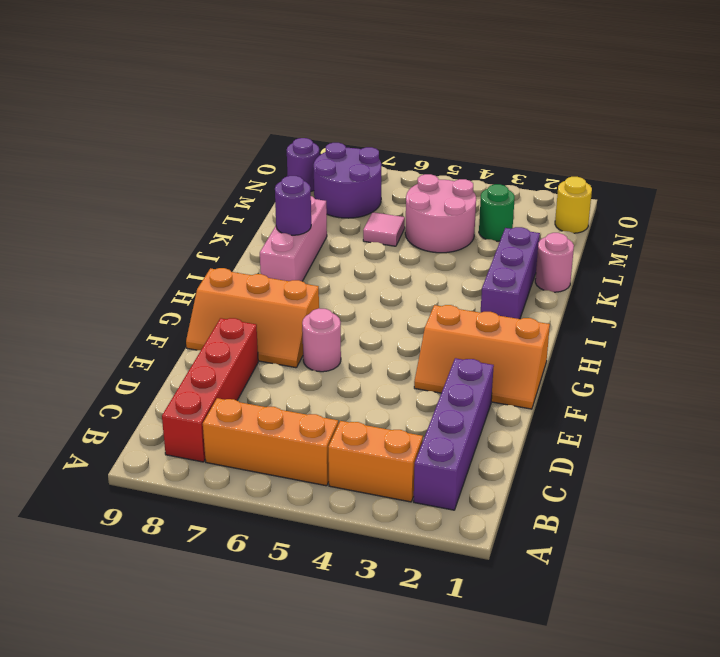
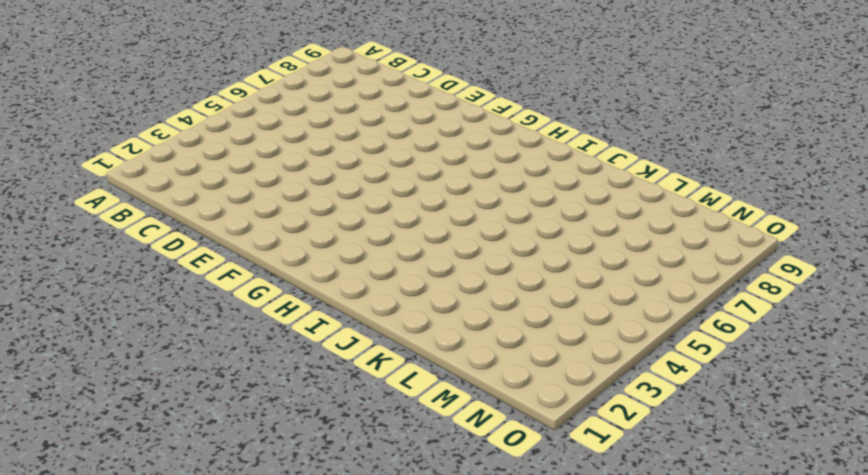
none -> purple brick B2:E2 level 1
none -> orange brick B3:B4 level 1
none -> orange brick B5:B7 level 1

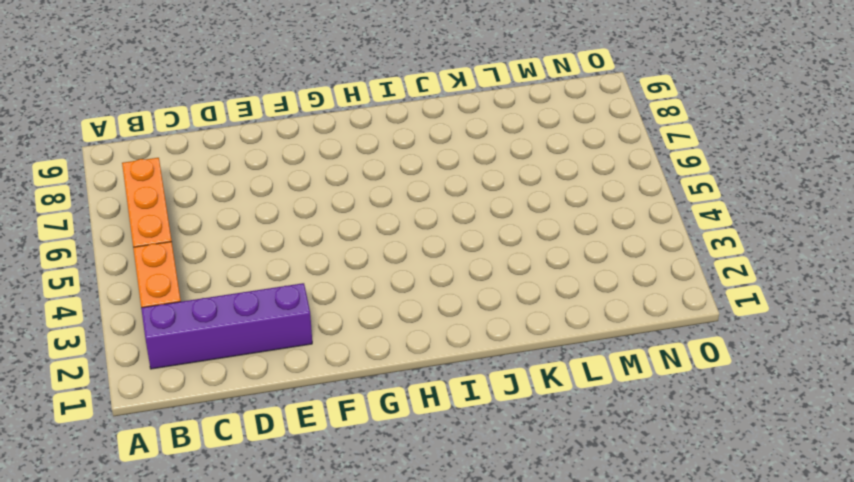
none -> red brick B8:E8 level 1
none -> orange slope F1:G3 level 1 top G
none -> pink round brick F6 level 1

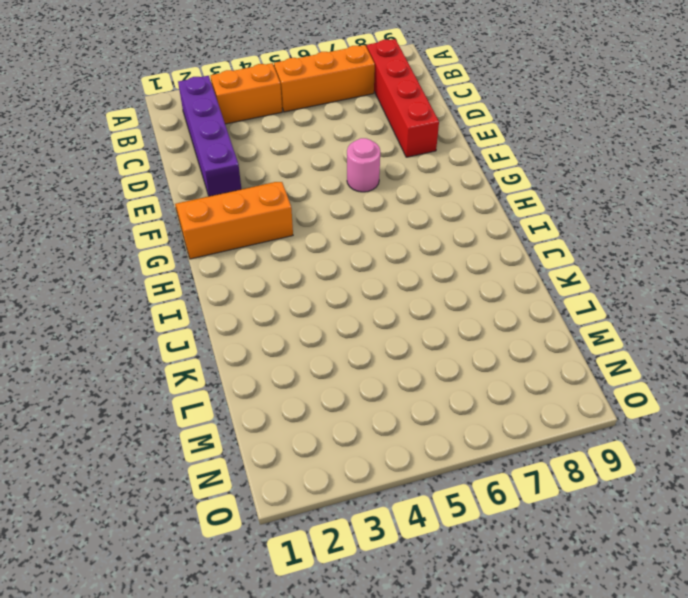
none -> orange slope F7:G9 level 1 top G
none -> purple brick I2:K2 level 1
none -> pink brick I8:K8 level 1

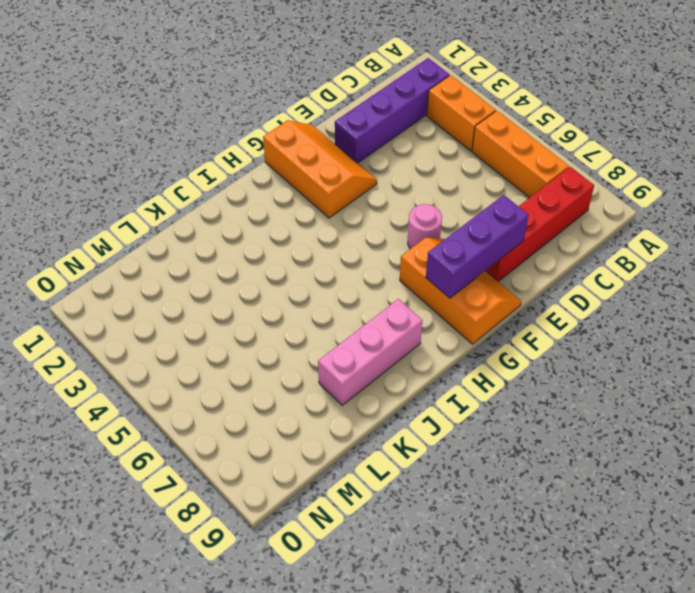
purple brick E8:G8 level 2 -> purple brick I2:K2 level 1
none -> pink round brick K1 level 1
none -> pink round brick L4:M5 level 1
none -> pink tile L6 level 1

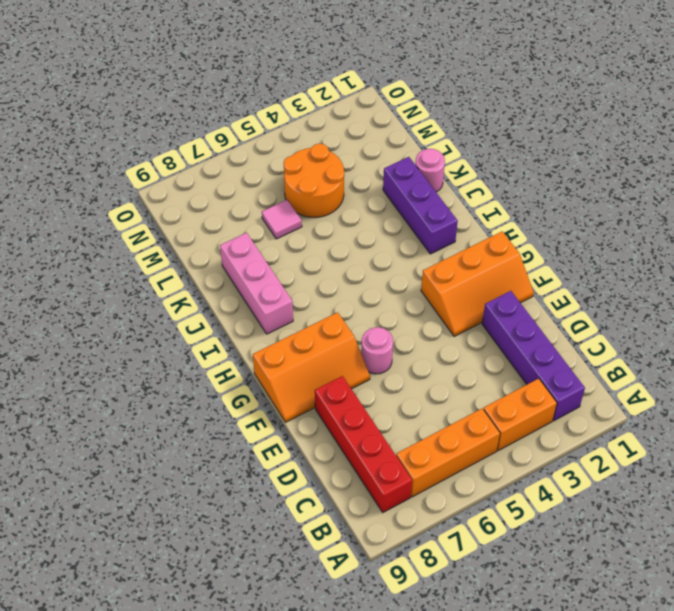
orange round brick L4:M5 level 1 -> pink round brick L4:M5 level 1
none -> green round brick M3 level 1
none -> purple round brick M7:N8 level 1
none -> yellow round brick N1 level 1

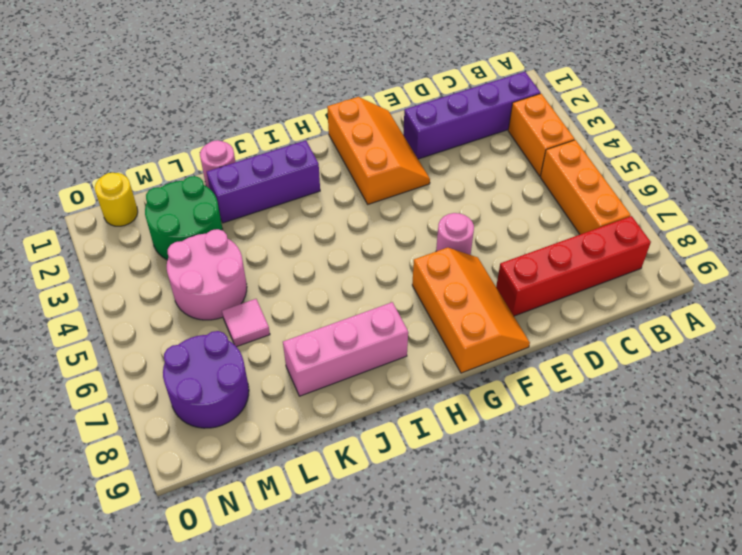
green round brick L2:M3 level 1 -> green round brick M3 level 1
none -> purple round brick N9 level 1
none -> purple round brick J8 level 2

